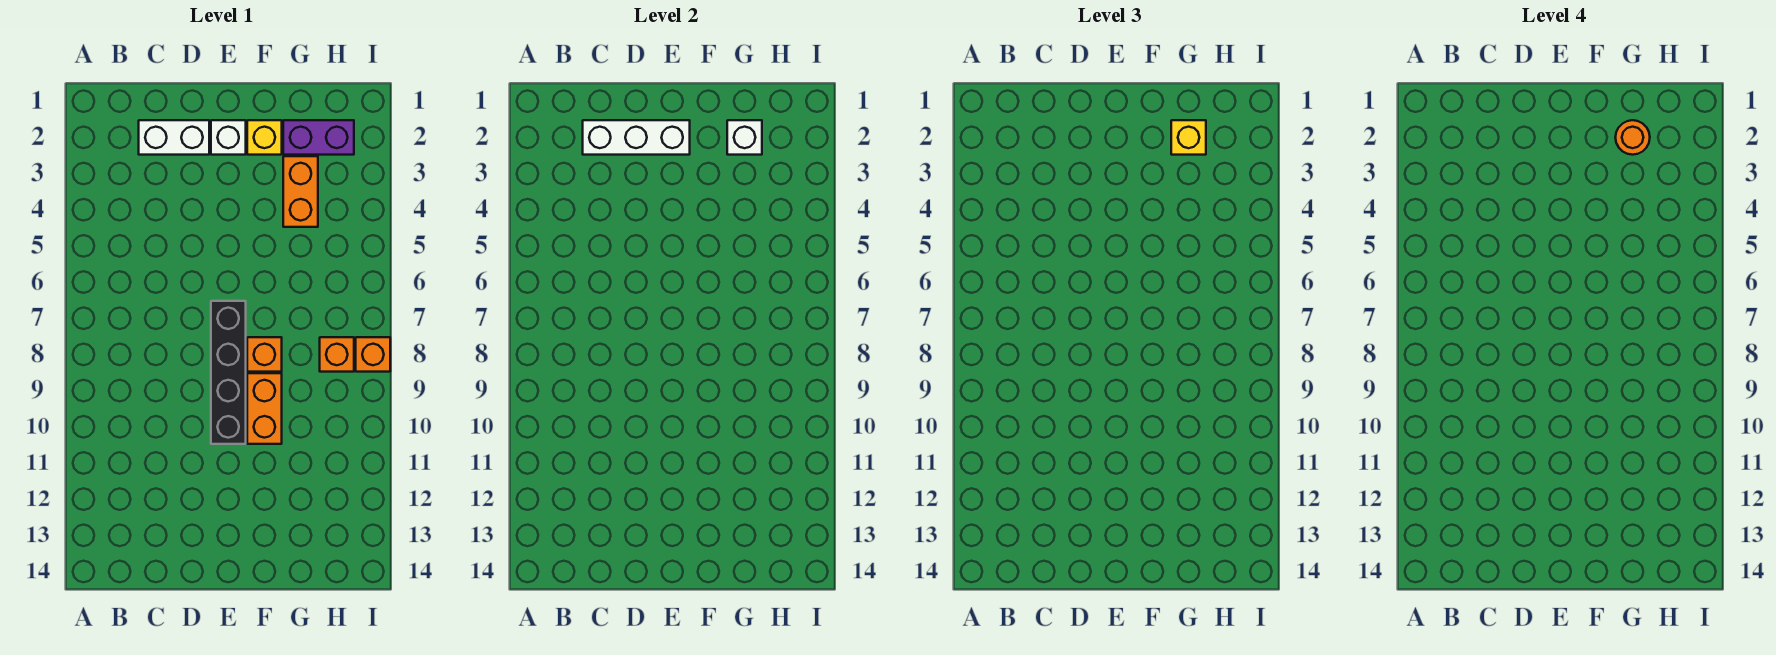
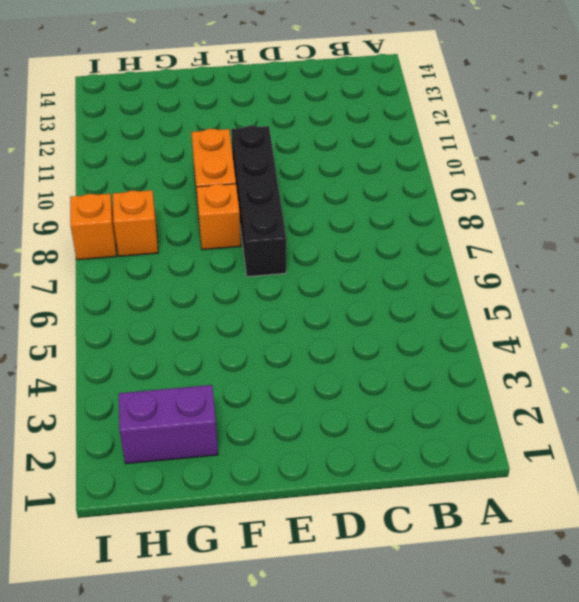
none -> white brick C2:D2 level 1
none -> white brick E2 level 1
none -> yellow brick F2 level 1

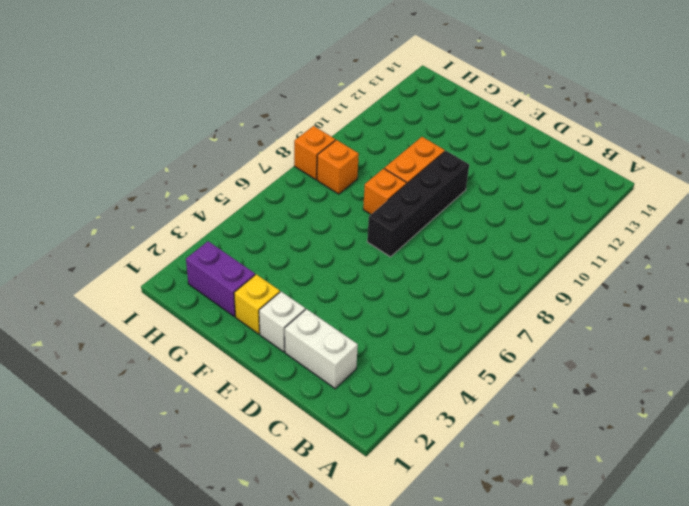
none -> orange brick G3:G4 level 1
none -> white brick C2:E2 level 2
none -> white brick G2 level 2

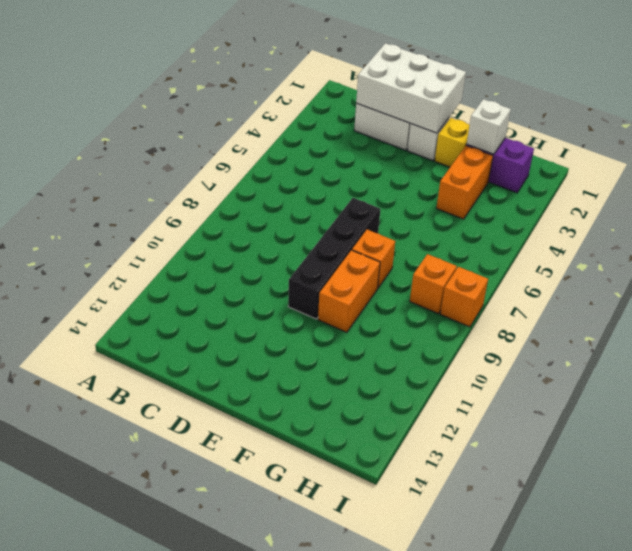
white brick C1:E2 level 2 -> white brick C2:E2 level 2
none -> yellow brick G2 level 3
none -> orange round brick G2 level 4

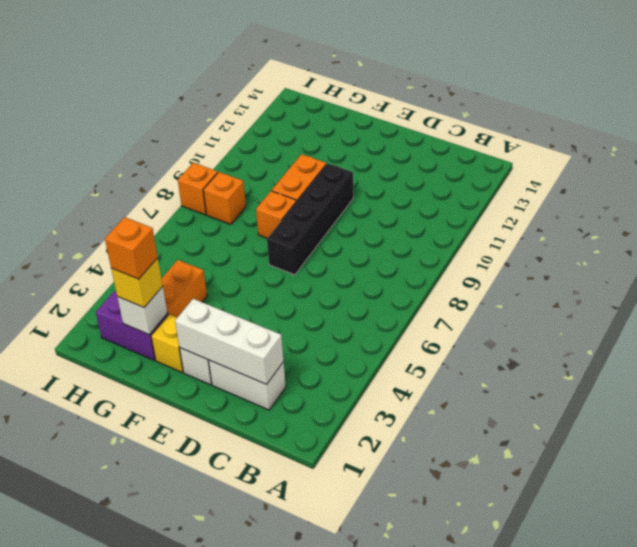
orange brick G2 level 4 -> orange round brick G2 level 4

